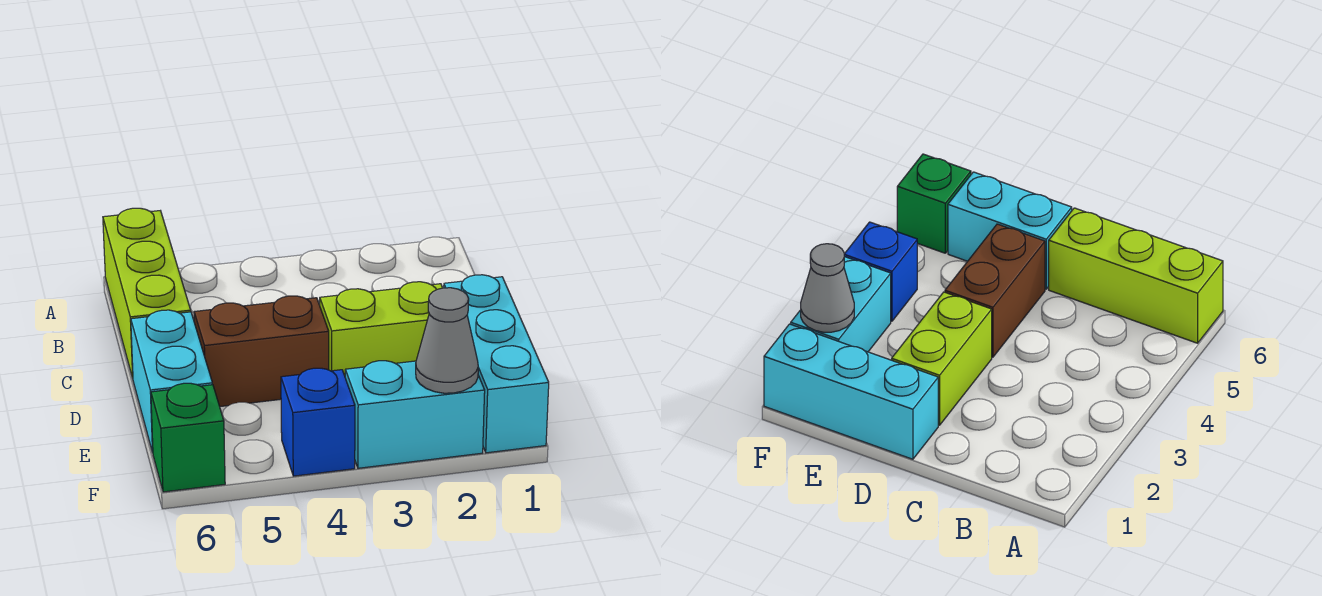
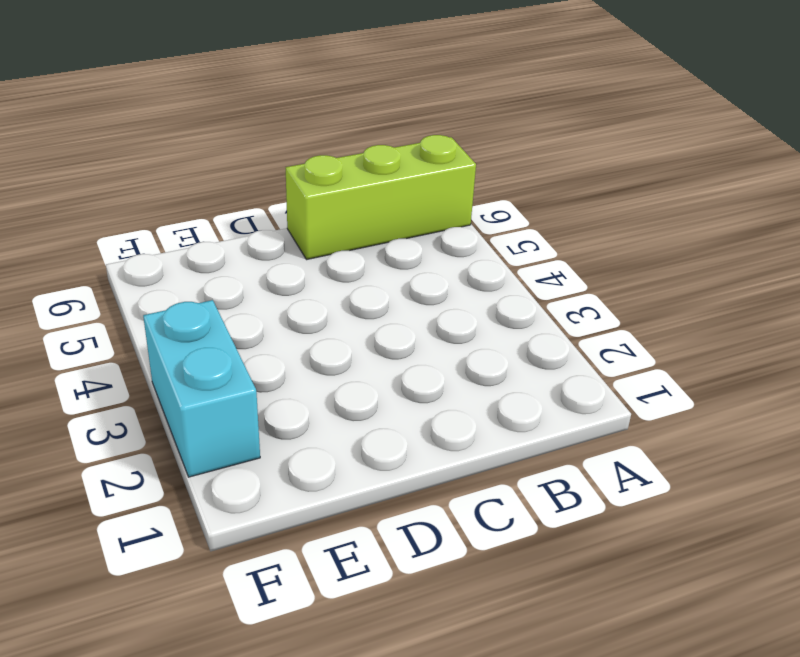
none -> cyan brick D1:F1 level 1
none -> lime brick D2:D3 level 1

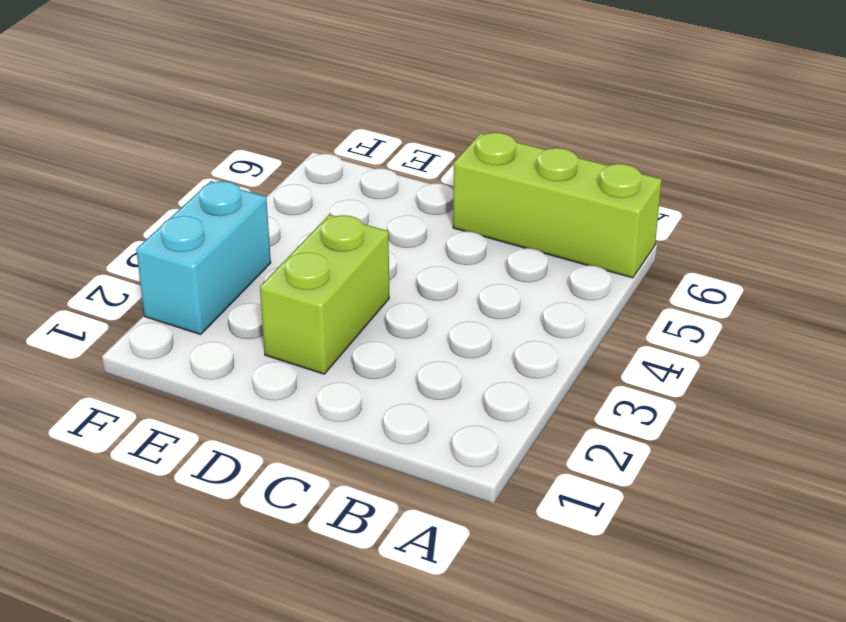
none -> cyan brick D1:F1 level 1
none -> brown brick D4:D5 level 1

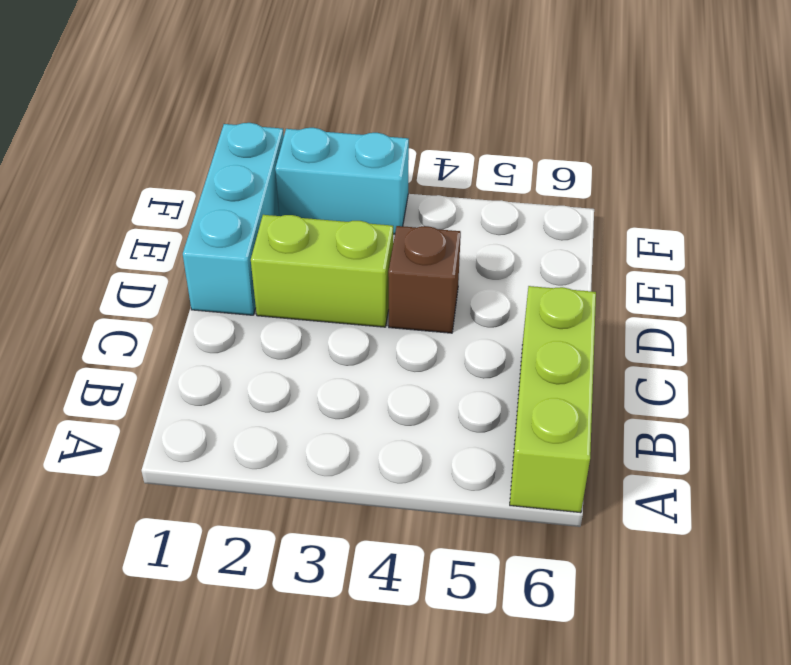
brown brick D4 level 1 -> brown brick D4:D5 level 1
none -> cyan brick D6:E6 level 1
none -> blue brick F4 level 1

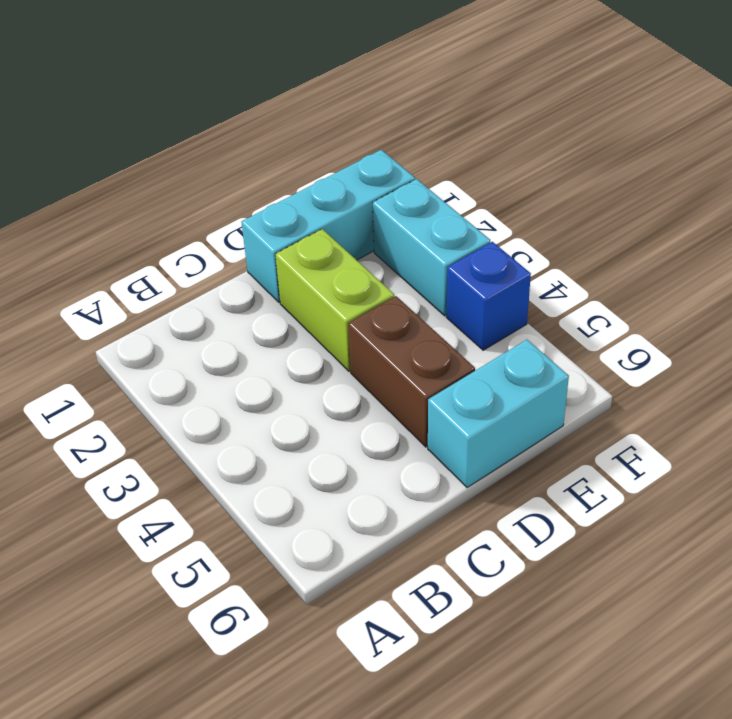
none -> lime brick A6:C6 level 1
none -> green brick F6 level 1

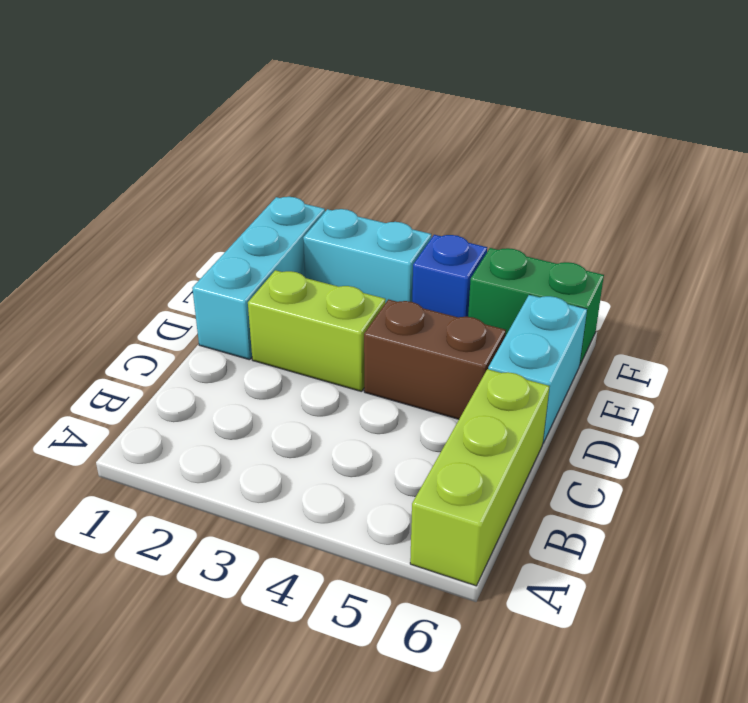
green brick F5:F6 level 1 -> green brick F6 level 1
none -> grey cone F2 level 2

